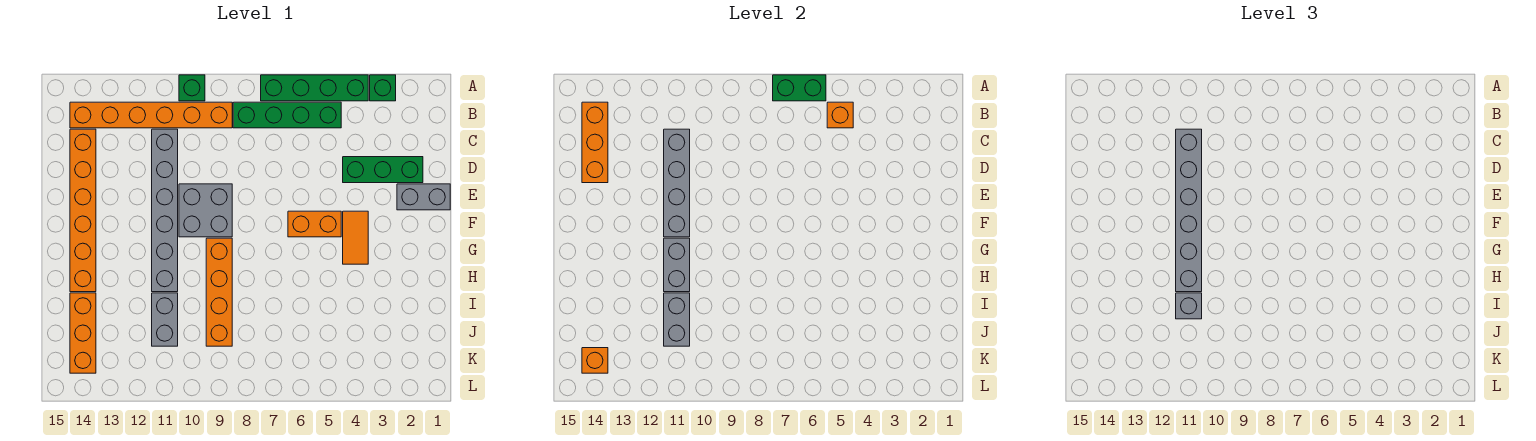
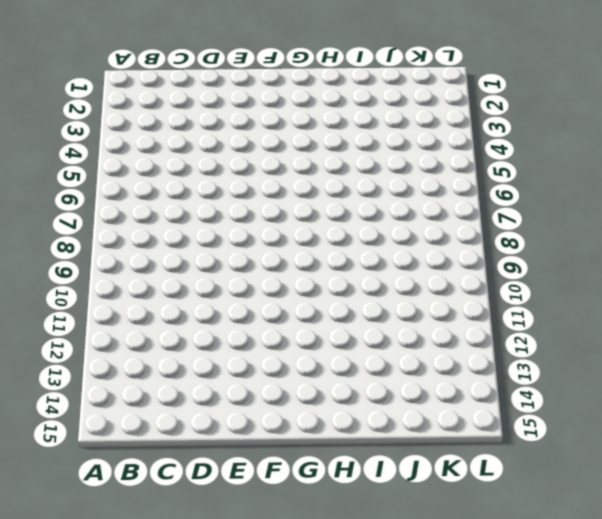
none -> green brick A3 level 1
none -> green brick A4:A7 level 1
none -> green brick A10 level 1

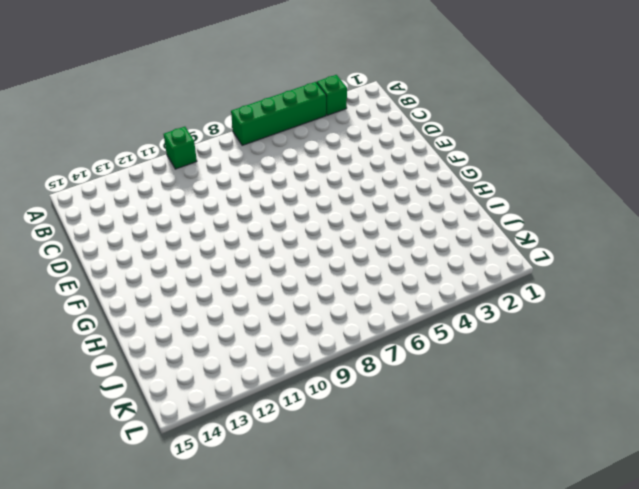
none -> green brick B5:B8 level 1
none -> orange brick B9:B14 level 1
none -> grey brick C11:H11 level 1

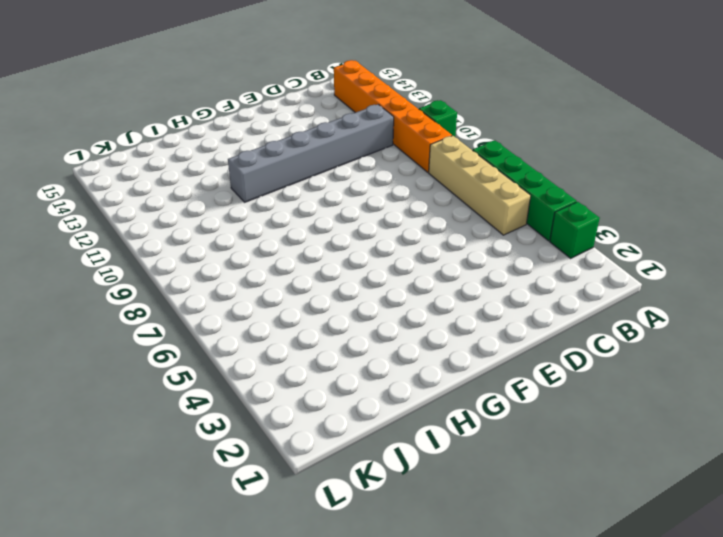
tan brick B5:B8 level 1 -> green brick B5:B8 level 1
none -> orange brick C14:H14 level 1
none -> green brick D2:D4 level 1
none -> grey brick E1:E2 level 1

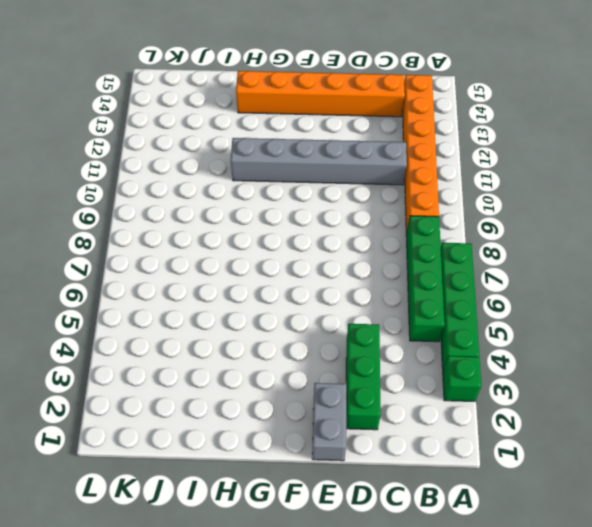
none -> green brick A10 level 1
none -> grey brick E9:F10 level 1
none -> orange tile F4:G4 level 1

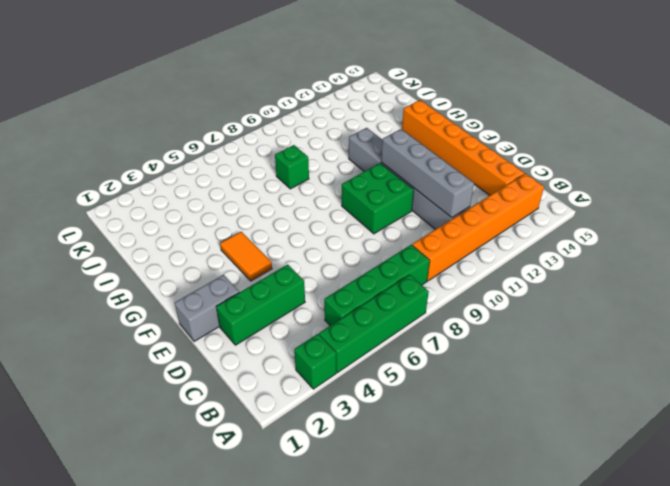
green brick E9:F10 level 1 -> grey brick E9:F10 level 1
green brick I8 level 1 -> green brick A10 level 1
none -> orange brick F5:F6 level 1
none -> orange brick G9:J9 level 1
none -> grey brick I11:J11 level 1

